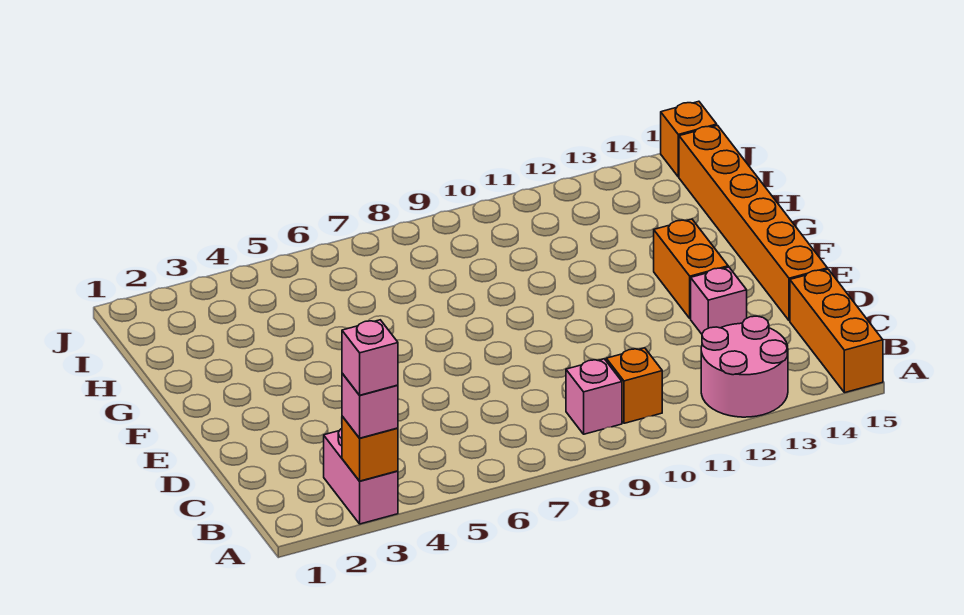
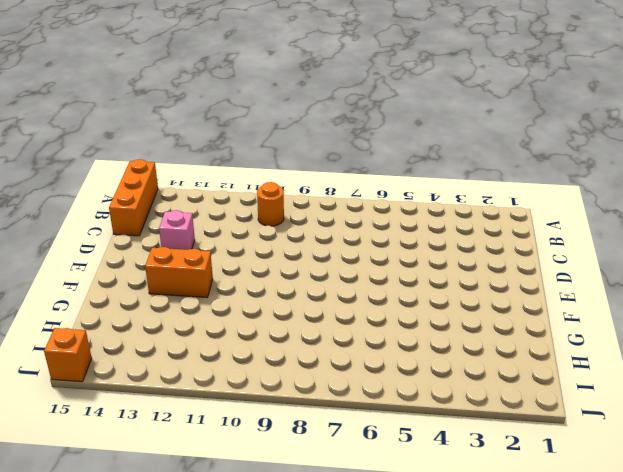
orange round brick B10 level 1 -> orange brick B10 level 1
orange brick F12:F13 level 1 -> orange brick E13:F13 level 1
none -> pink brick A3:B3 level 1
none -> pink round brick A12:B13 level 1
none -> pink brick B9 level 1

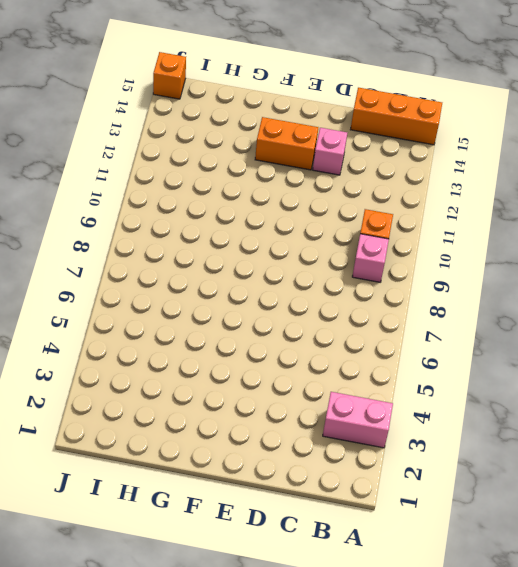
none -> pink round brick A12:B13 level 1
none -> orange brick D15:I15 level 1
none -> orange brick A3 level 2

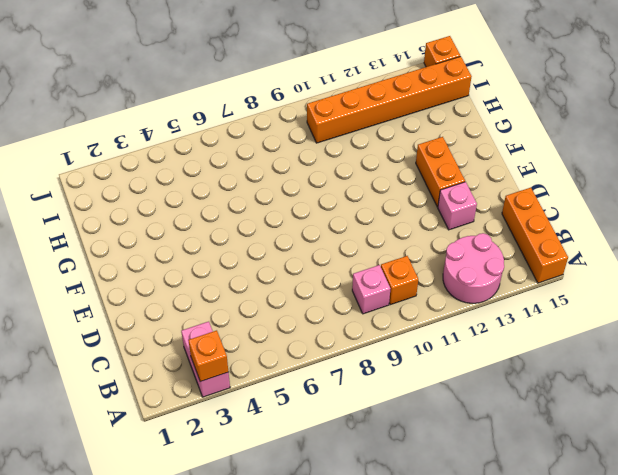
orange brick I10:I15 level 1 -> orange brick D15:I15 level 1
none -> pink brick A3 level 3
none -> pink brick A3 level 4

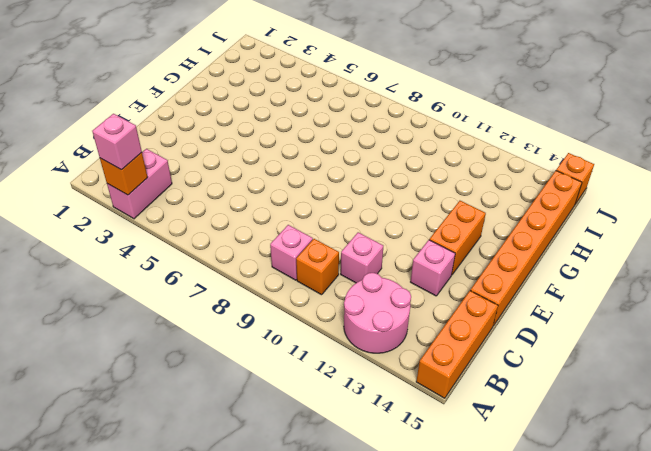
pink brick C11 level 1 -> pink brick A3 level 4

